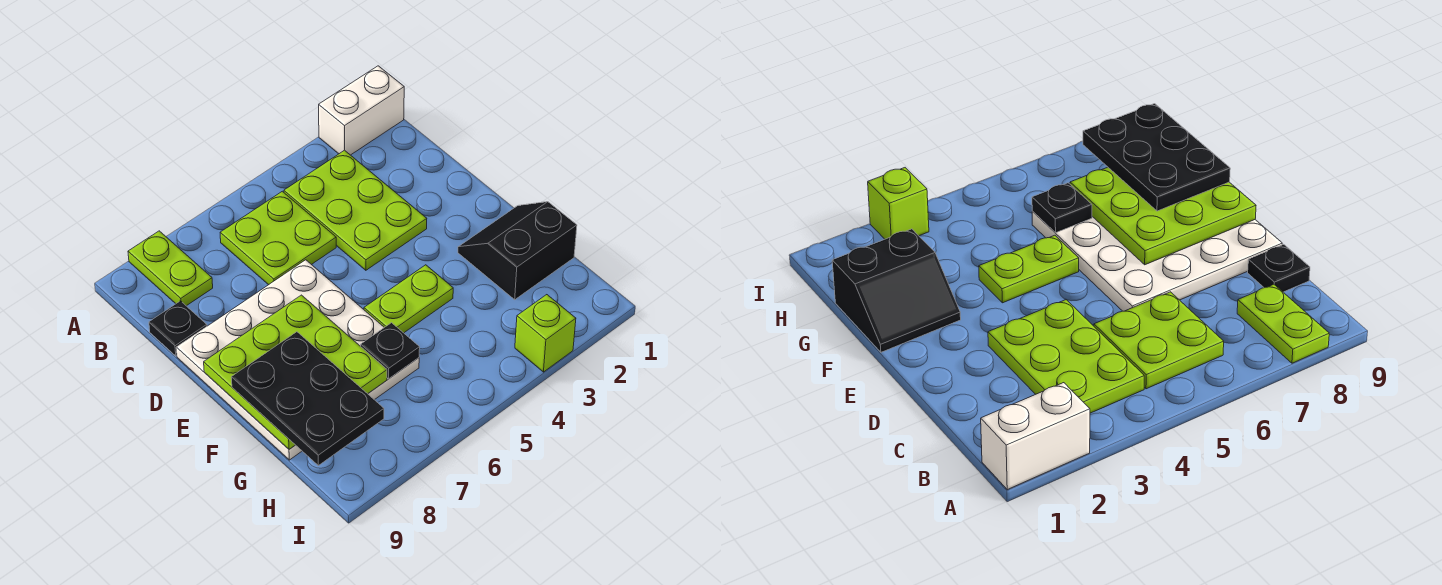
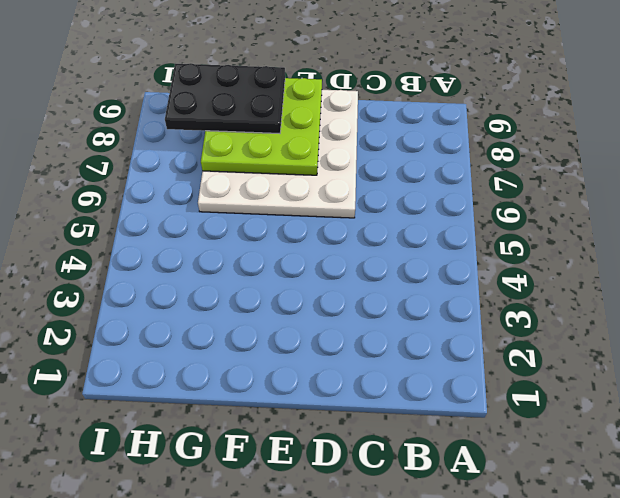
none -> white brick A1:A2 level 1
none -> lime plate A8:B8 level 1
none -> lime plate B3:D4 level 1

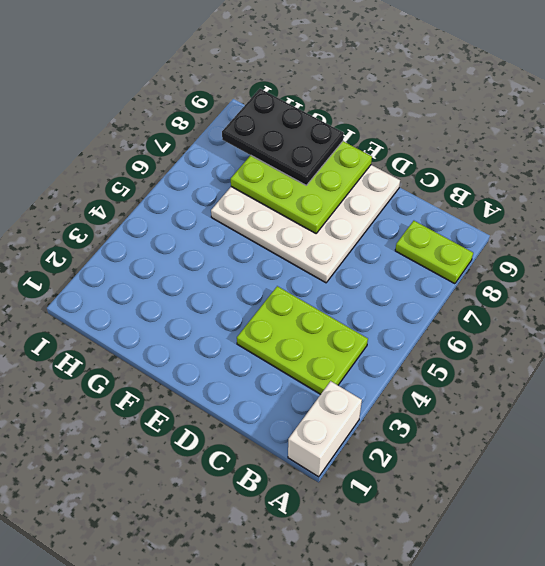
none -> lime plate B5:C6 level 1
none -> black plate C9 level 1
none -> black slope F1:G2 level 1 top G

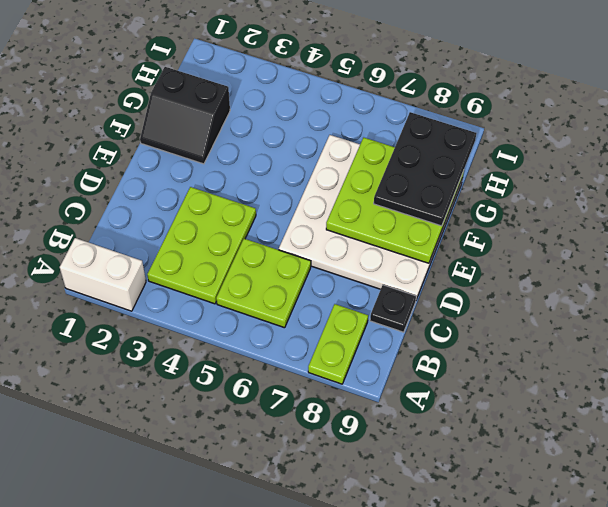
none -> lime plate F4:F5 level 1
none -> lime brick I3 level 1
none -> black plate G6 level 2

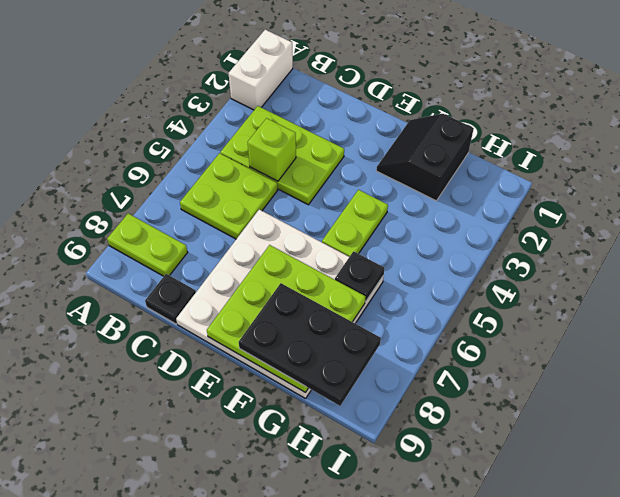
lime brick C4 level 2 -> lime brick I3 level 1

